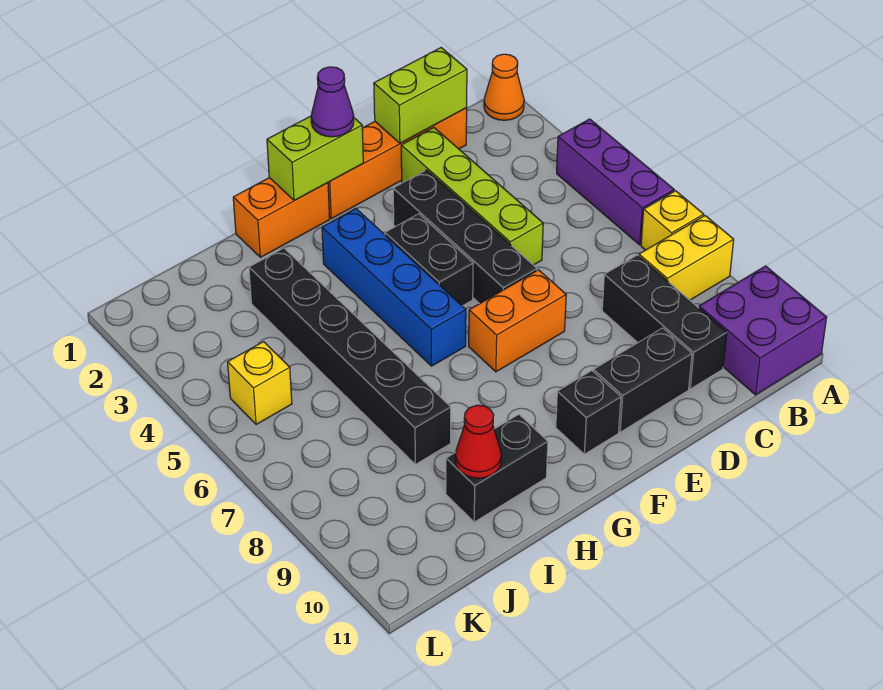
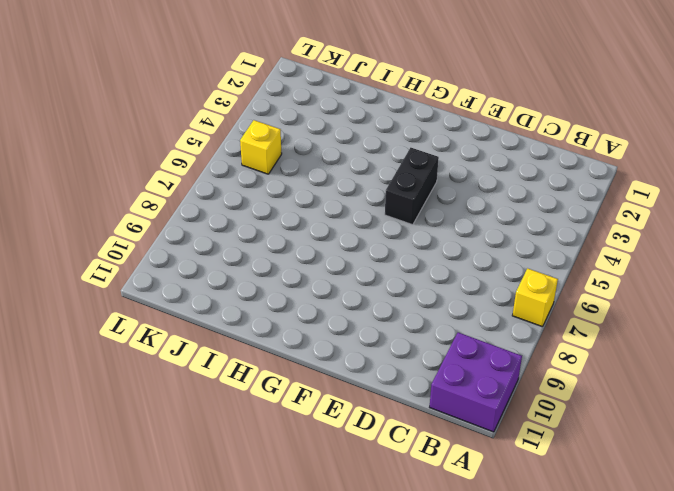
none -> orange cone A1 level 1
none -> purple brick A4:A6 level 1
none -> yellow brick A8:B8 level 1

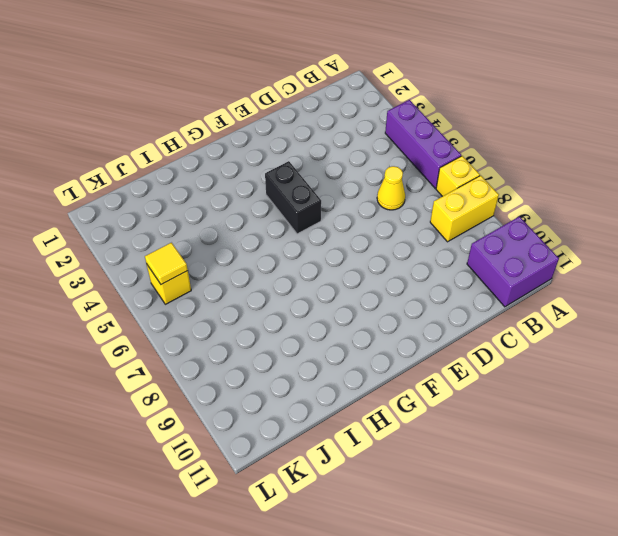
yellow cone C6 level 1 -> none
yellow tile K5 level 2 -> none
none -> orange cone A1 level 1
none -> orange brick C1:F1 level 1
none -> black brick C8:C10 level 1

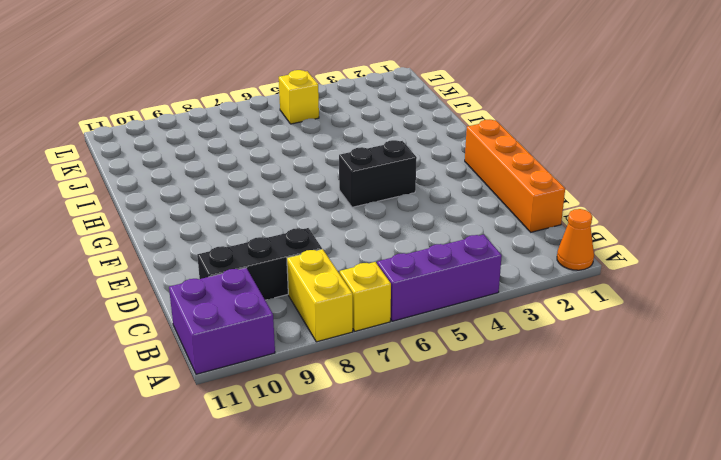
none -> lime brick D2:D5 level 1
none -> black brick D10:E10 level 1
none -> black brick E3:E6 level 1

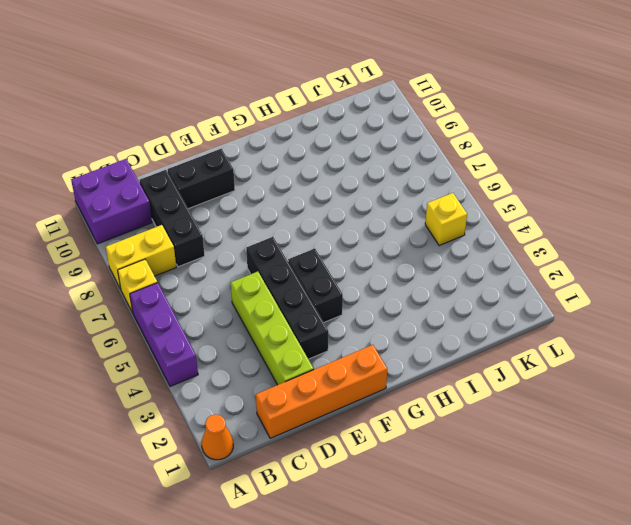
none -> orange brick E7:F7 level 1
none -> black brick F10 level 1
none -> orange brick G1:H1 level 1

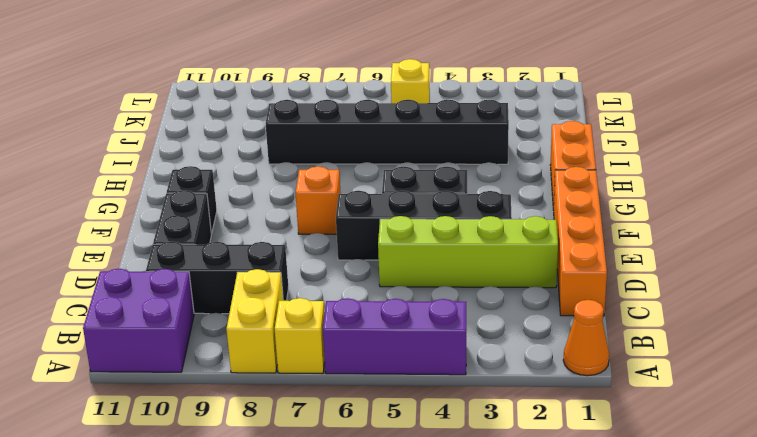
orange brick F7 level 1 -> orange brick E7:F7 level 1
none -> blue brick G3:G6 level 1
none -> black brick H10:I10 level 1
none -> lime brick C1:D1 level 2

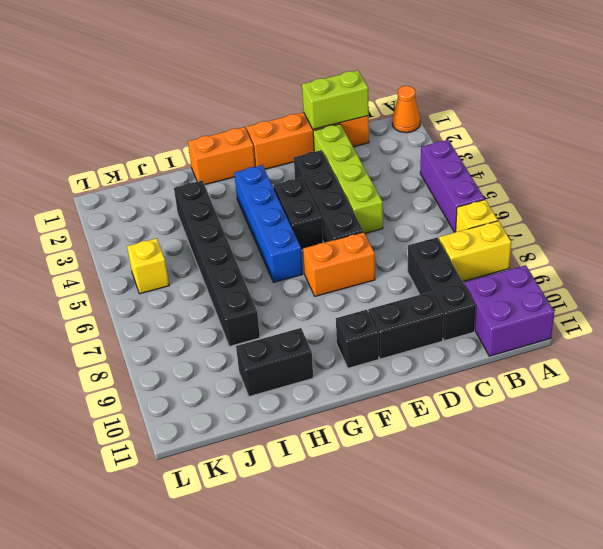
none -> lime brick F1:G1 level 2
none -> red cone I10 level 2
none -> purple cone F1 level 3

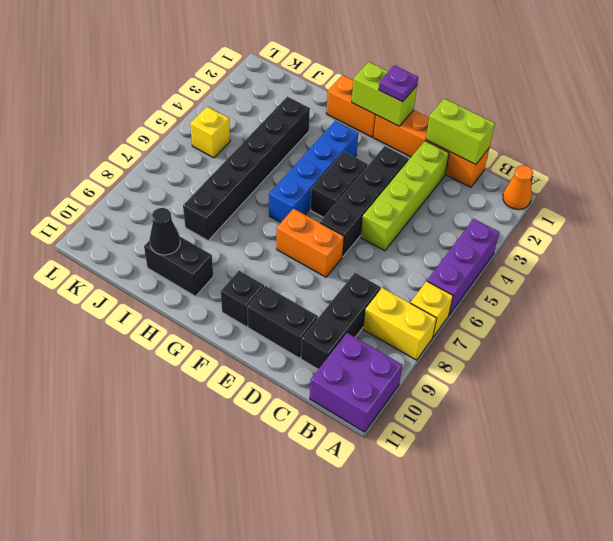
purple plate F1 level 3 -> purple cone F1 level 3
black cone I10 level 2 -> red cone I10 level 2

